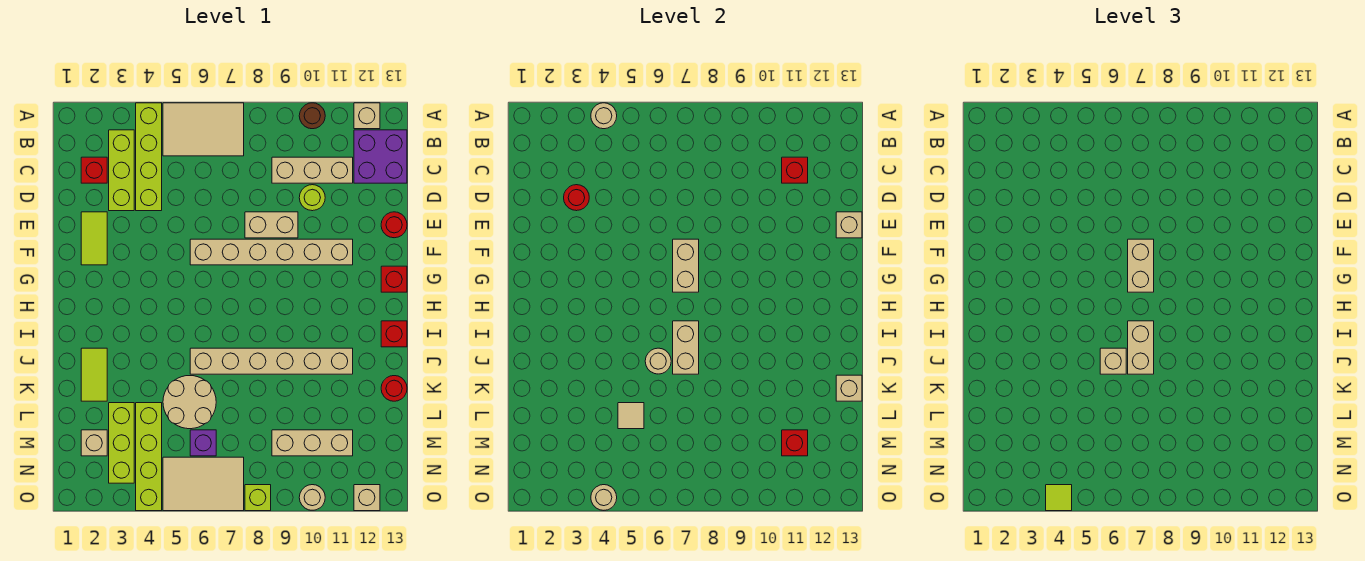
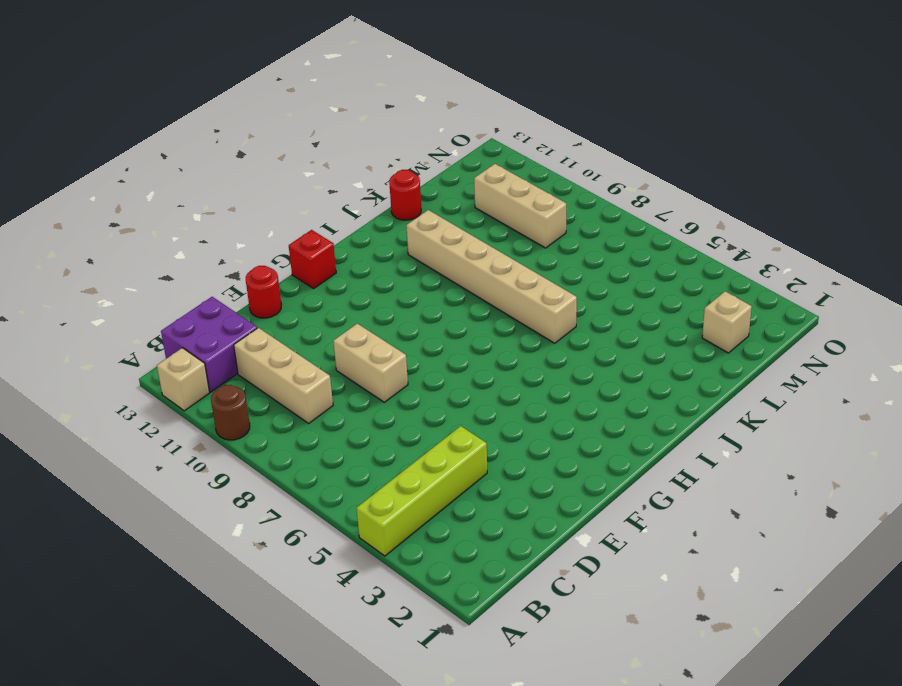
none -> tan tile A5:B7 level 1
none -> lime brick B3:D3 level 1
none -> red brick C2 level 1
none -> lime round brick D10 level 1

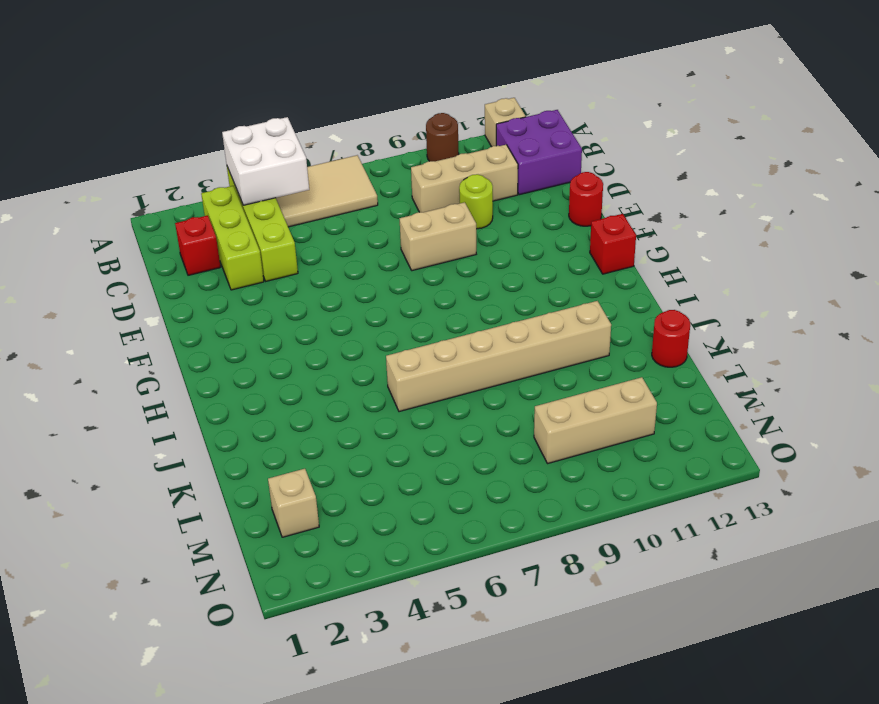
white brick A4:B5 level 2 -> tan round brick A4 level 2
none -> lime tile E2:F2 level 1
none -> tan brick F6:F11 level 1
none -> red brick I13 level 1
none -> lime tile J2:K2 level 1

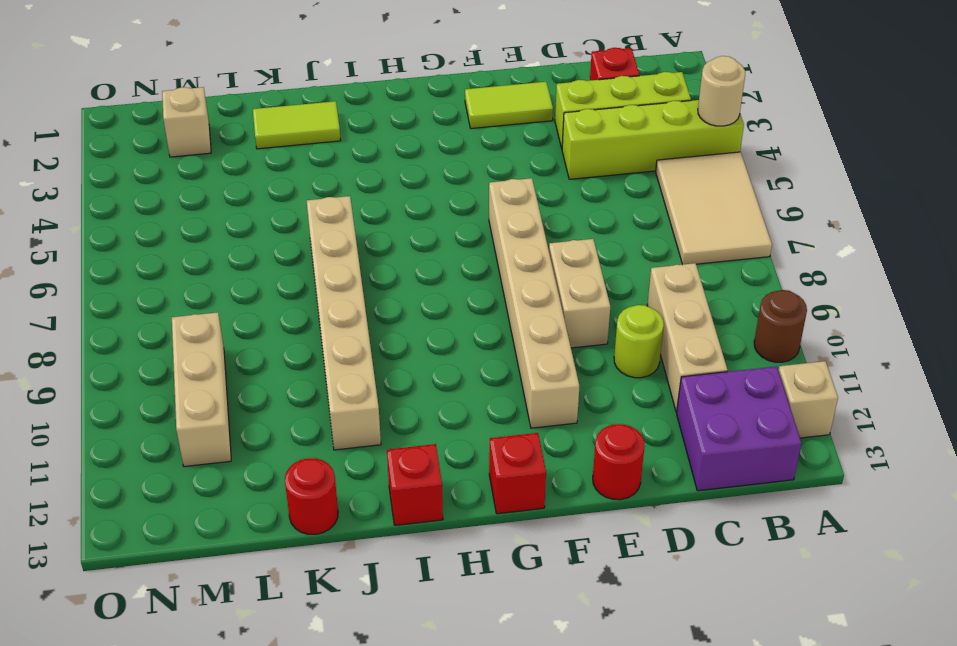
none -> tan round brick K5:L6 level 1
none -> lime brick L3:N3 level 1
none -> lime brick L4:O4 level 1
none -> purple brick M6 level 1

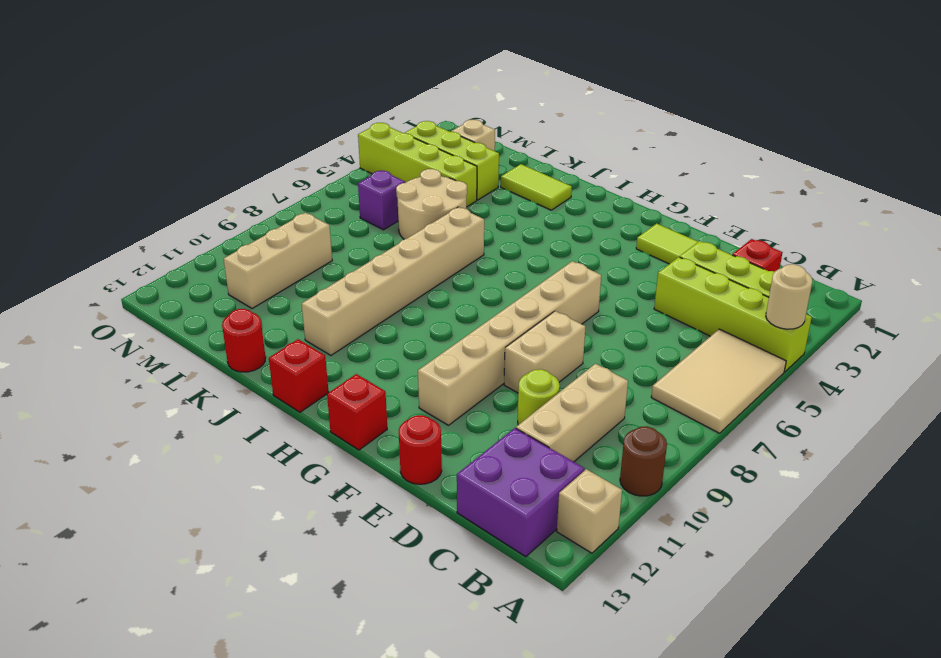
none -> tan tile N5:O7 level 1
none -> lime brick O8 level 1
none -> tan round brick O10 level 1
none -> tan brick O12 level 1

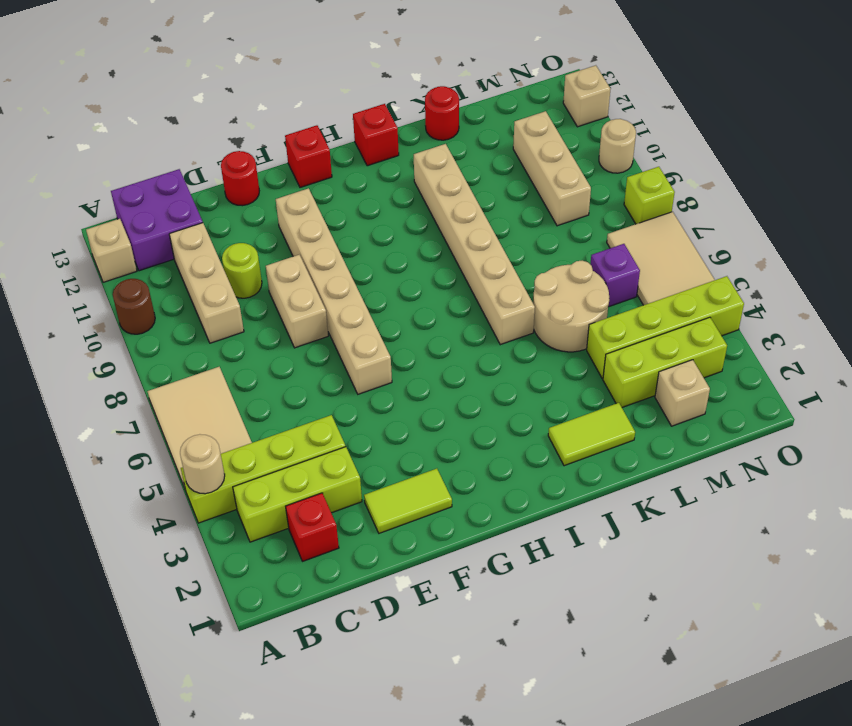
none -> red brick C11 level 2
none -> red round brick D3 level 2
none -> tan brick E13 level 2
none -> tan brick F7:G7 level 2

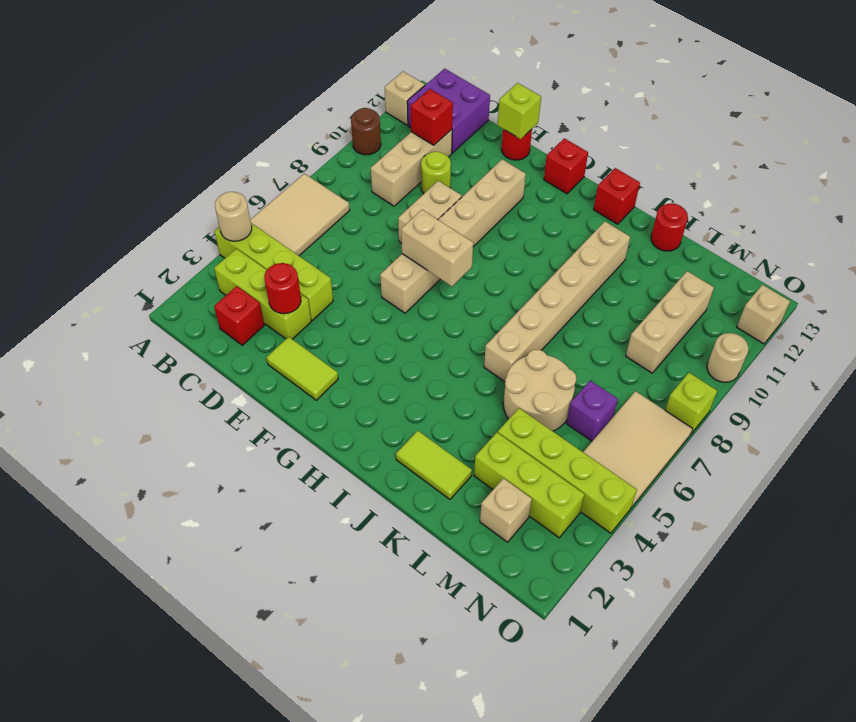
lime brick E13 level 2 -> tan brick E13 level 2
none -> tan brick I7:J7 level 2
none -> tan round brick J6 level 2
none -> tan brick K13 level 2
none -> tan tile L5 level 2

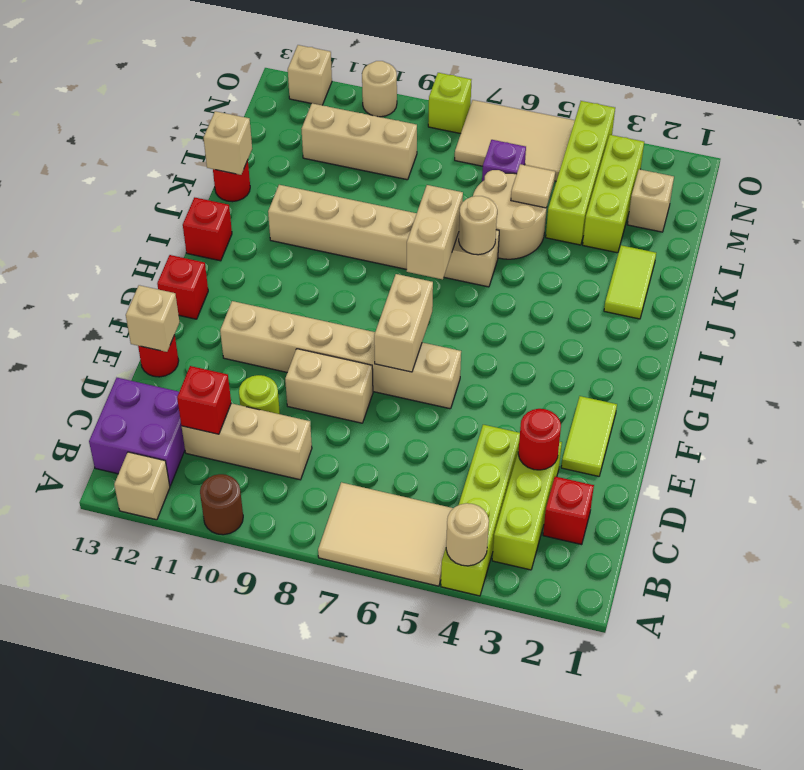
none -> red brick M11 level 2
none -> tan round brick O4 level 2
none -> tan brick F7:G7 level 3
none -> tan brick I7:J7 level 3

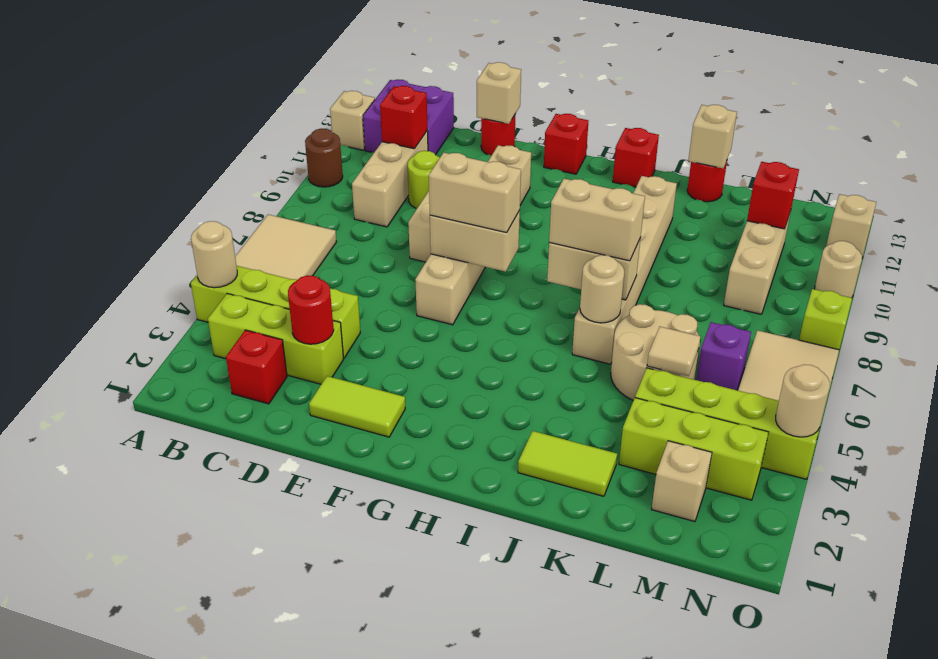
none -> tan brick J6 level 3
none -> lime tile O4 level 3

